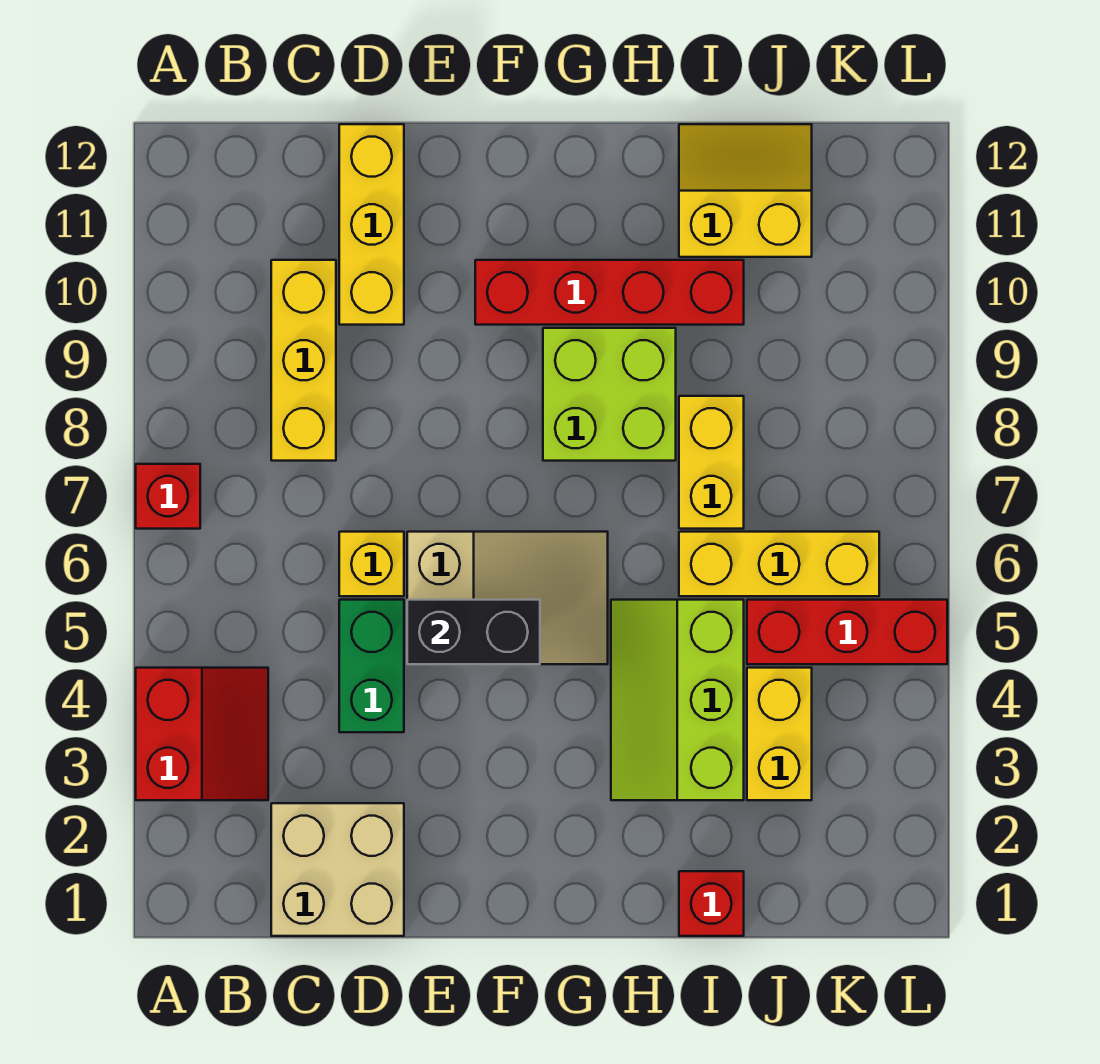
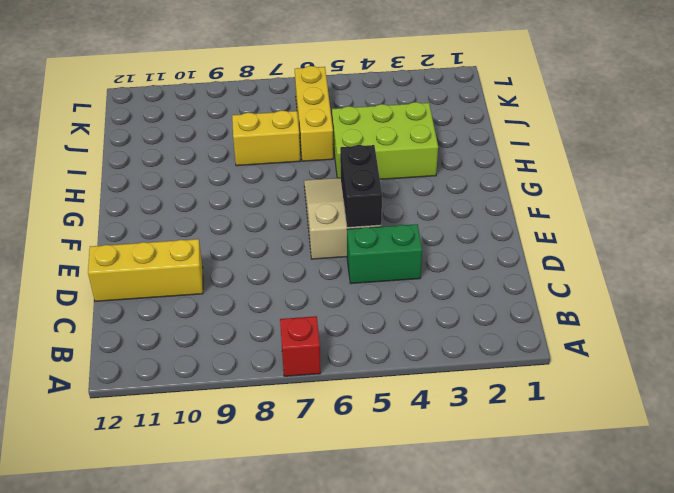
lime brick H3:I5 level 1 -> lime slope H3:I5 level 1 top I
none -> red slope A3:B4 level 1 top A
none -> tan brick C1:D2 level 1
none -> yellow brick C8:C10 level 1

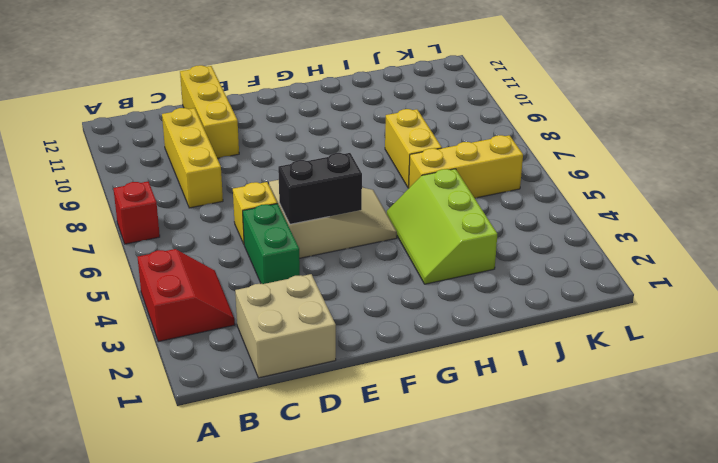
none -> red brick F10:I10 level 1
none -> lime brick G8:H9 level 1
none -> red brick I1 level 1

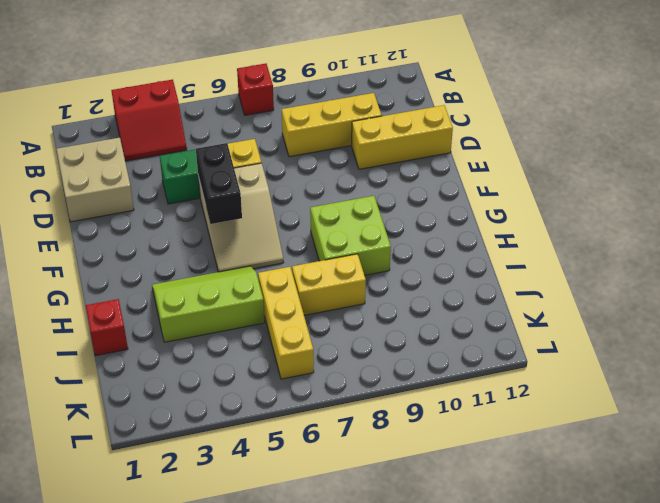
none -> red brick F10:I10 level 1
none -> yellow slope I11:J12 level 1 top 11
none -> yellow brick J3:J4 level 1

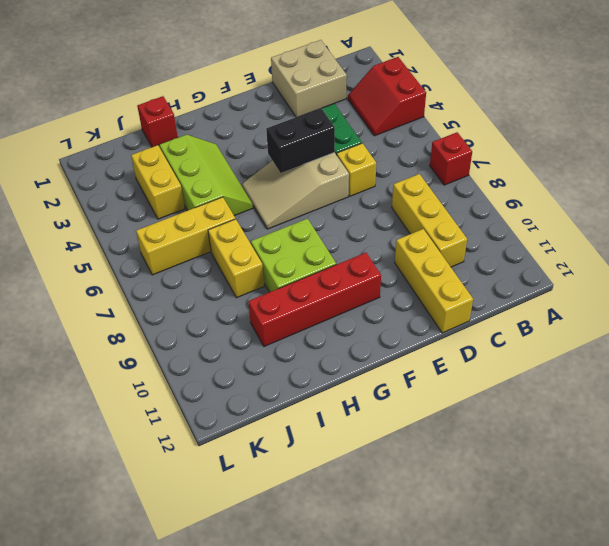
none -> yellow slope I11:J12 level 1 top 11
none -> red brick J5:L5 level 1

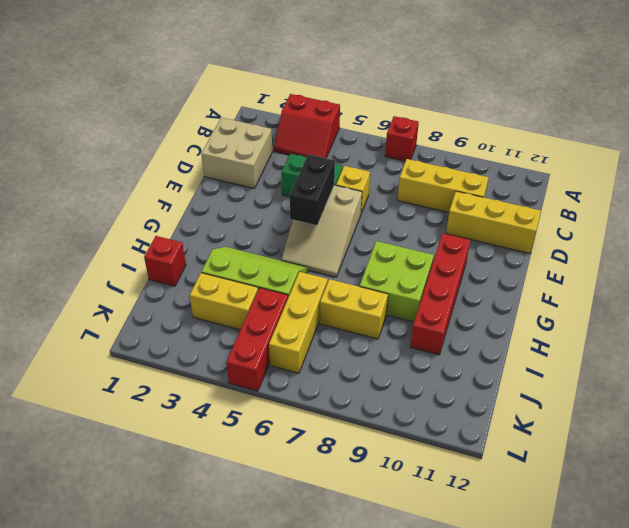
none -> yellow slope I11:J12 level 1 top 11

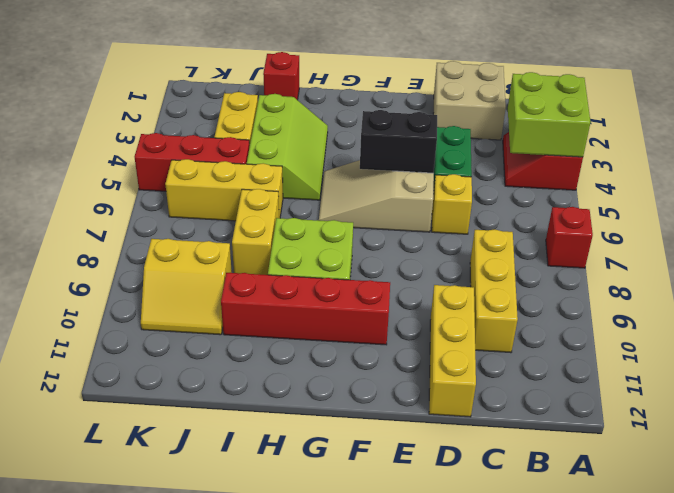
lime brick A3:B4 level 2 -> none
yellow slope J9:K10 level 1 top 9 -> yellow slope I11:J12 level 1 top 11

